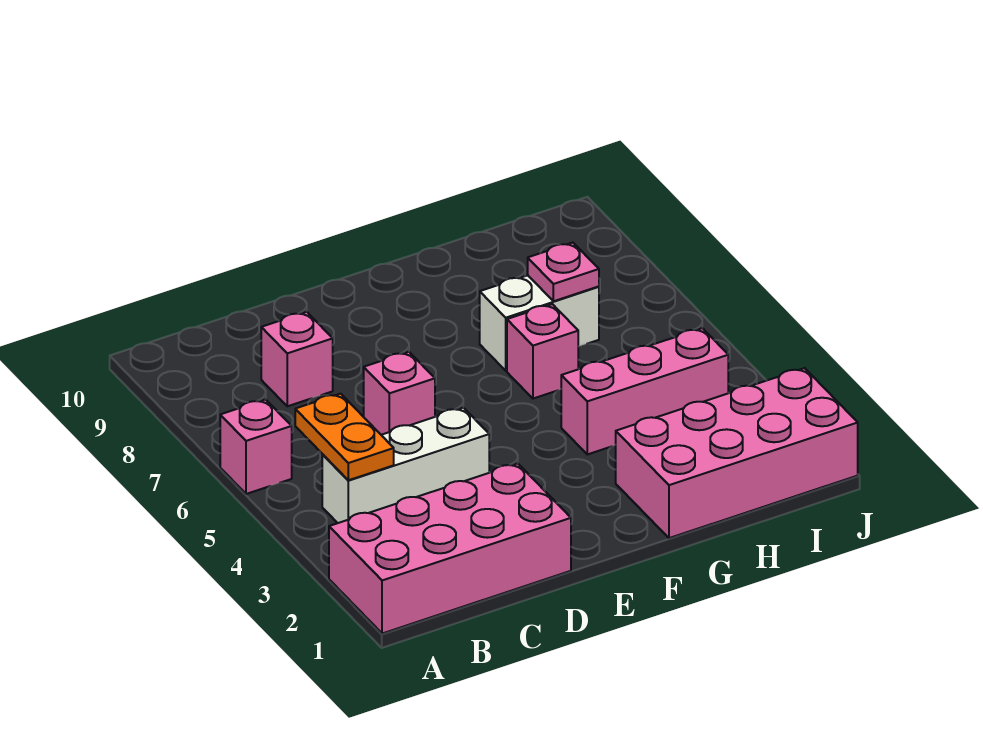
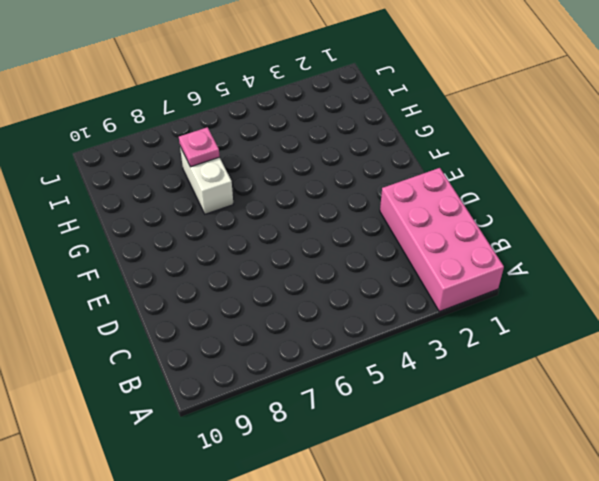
none -> pink brick A6 level 1
none -> white brick B4:D4 level 1

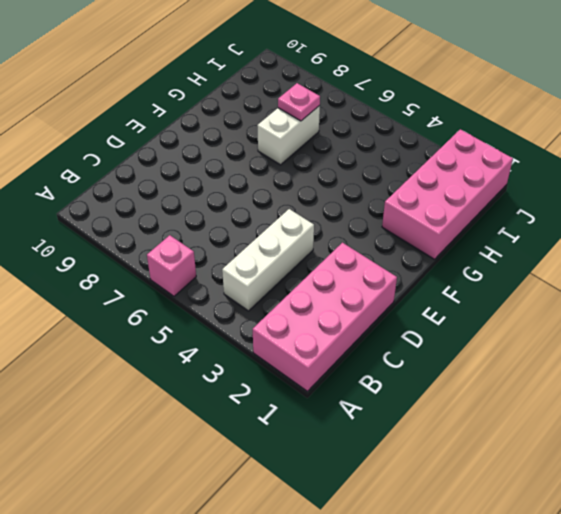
none -> pink brick C8 level 1
none -> pink brick D6 level 1

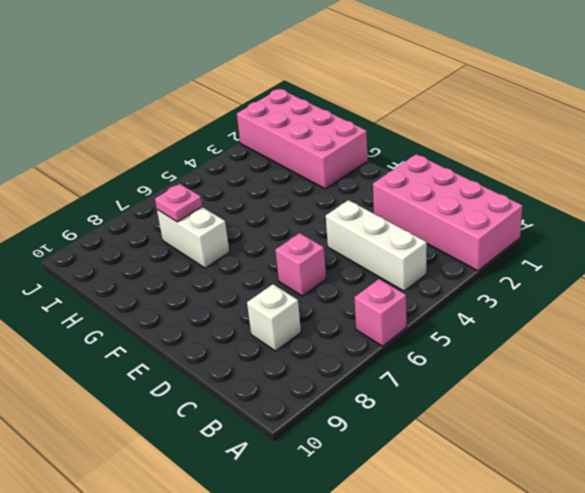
white brick C8 level 1 -> pink brick C8 level 1
none -> pink brick G4:I4 level 1
none -> pink brick G6 level 1

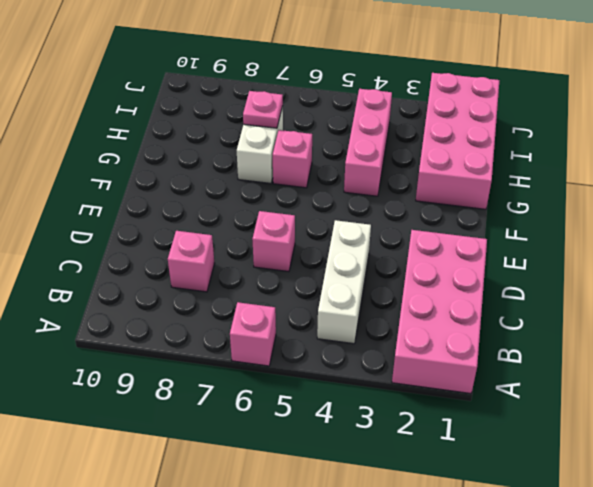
none -> orange plate B4:B5 level 2

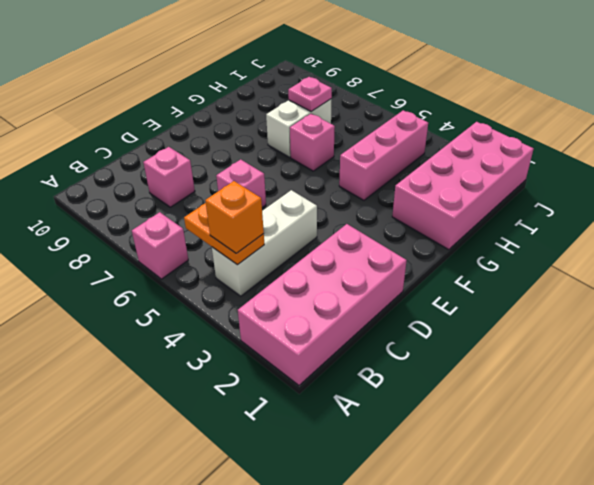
orange brick B4 level 3 -> none

